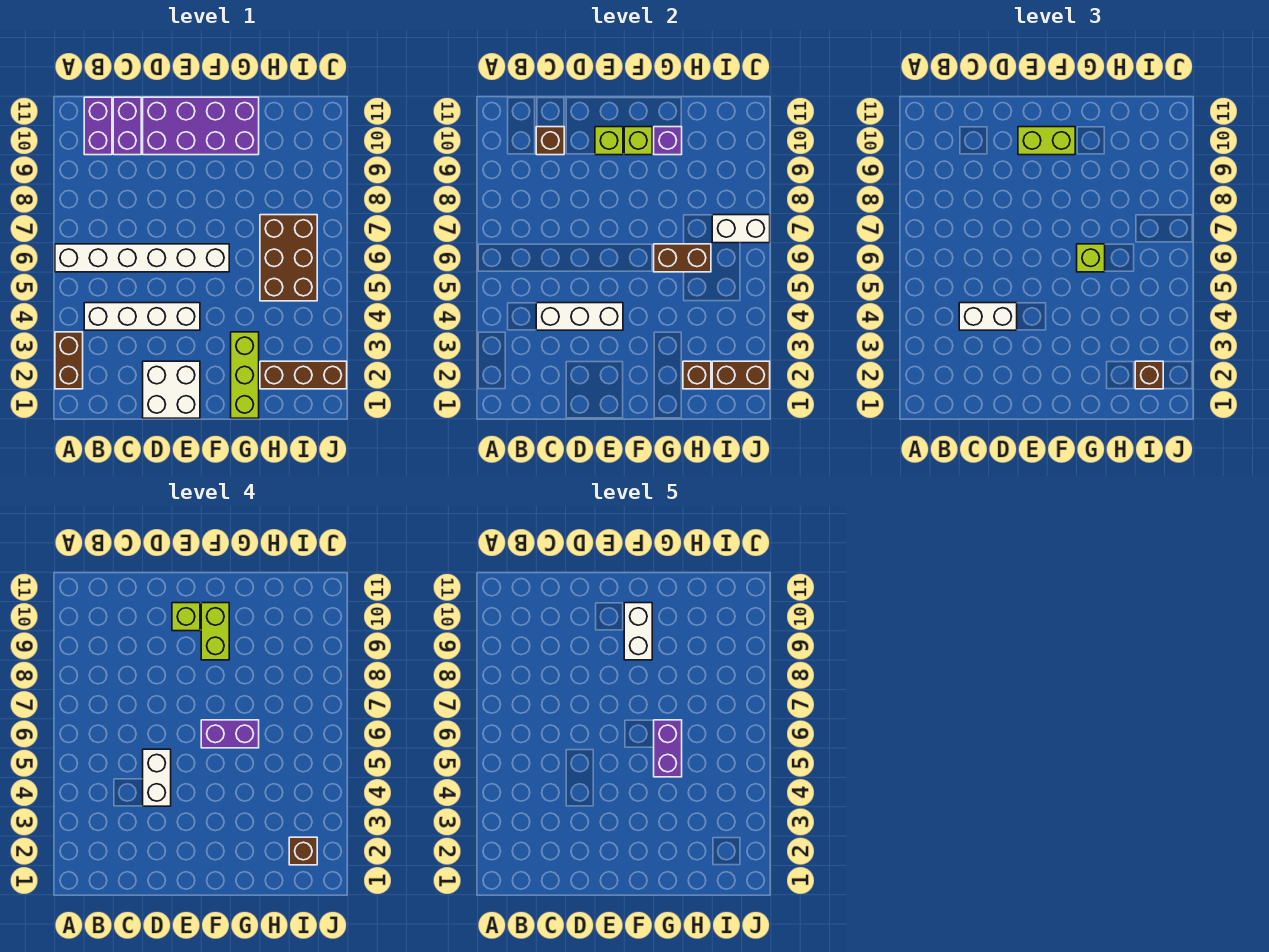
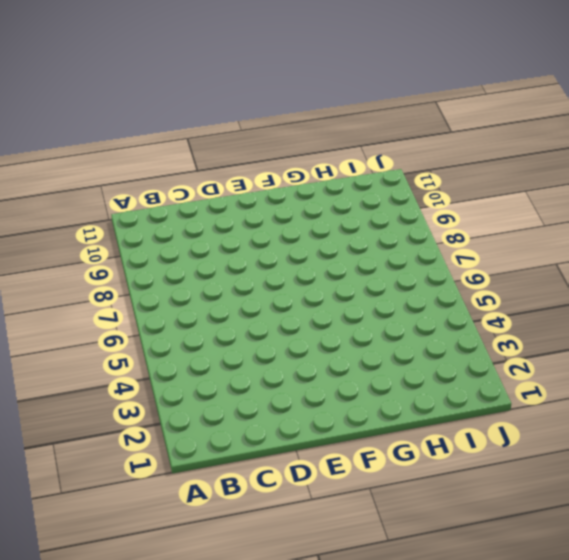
none -> brown brick A2:A3 level 1
none -> white brick A6:F6 level 1
none -> white brick B4:E4 level 1
none -> purple brick B10:B11 level 1

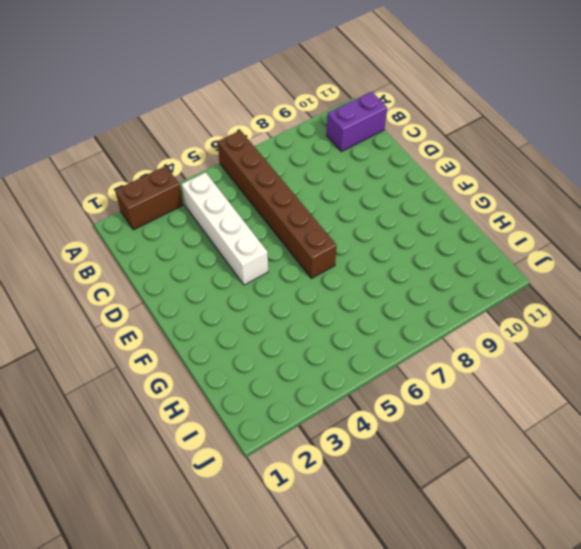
brown brick A6:F6 level 1 -> white brick A6:F6 level 1
none -> purple brick C10:C11 level 1
none -> white brick D1:E2 level 1
none -> purple brick D10:G11 level 1
none -> lime brick G1:G3 level 1

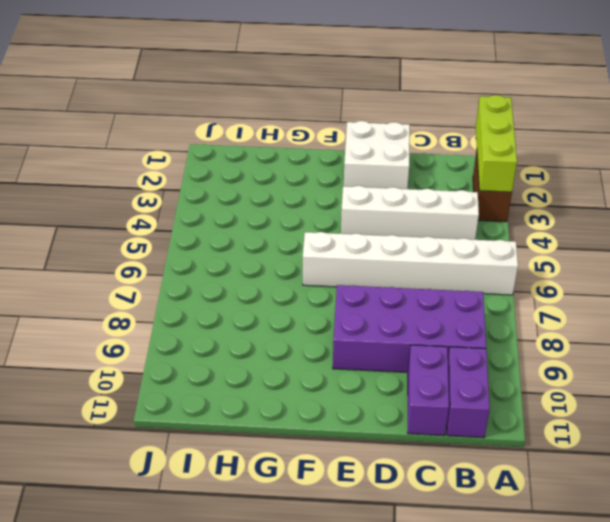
lime brick A1:A3 level 2 -> lime brick G1:G3 level 1
purple brick B8:E9 level 1 -> purple brick D10:G11 level 1
none -> brown brick H2:J2 level 1
none -> brown brick H5:I7 level 1
none -> white brick C4:E4 level 2
none -> brown brick C10 level 2

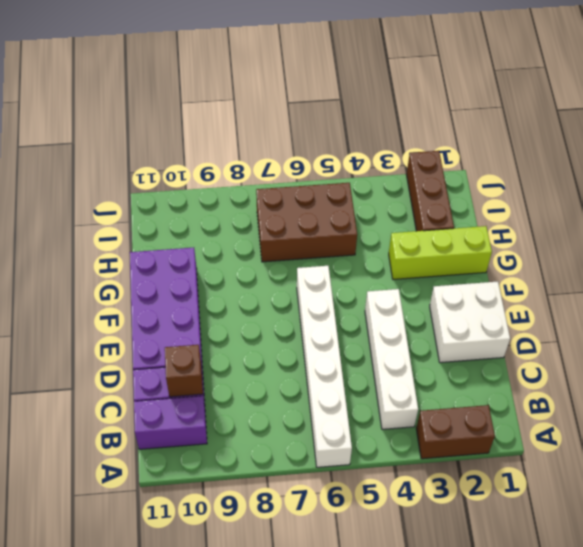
none -> white brick C4:E4 level 2
none -> lime brick E10 level 2
none -> lime brick F10 level 2
none -> brown brick G6:H6 level 2

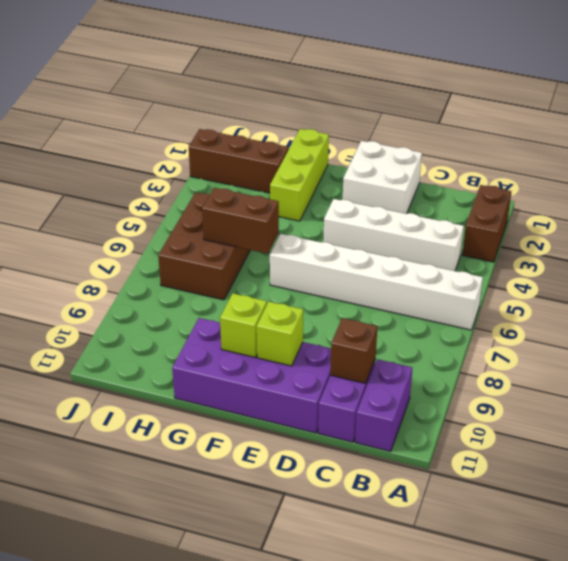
none -> white brick C4:E4 level 2
none -> purple brick G10 level 2
none -> brown brick H2 level 2
none -> brown brick I2:J2 level 2

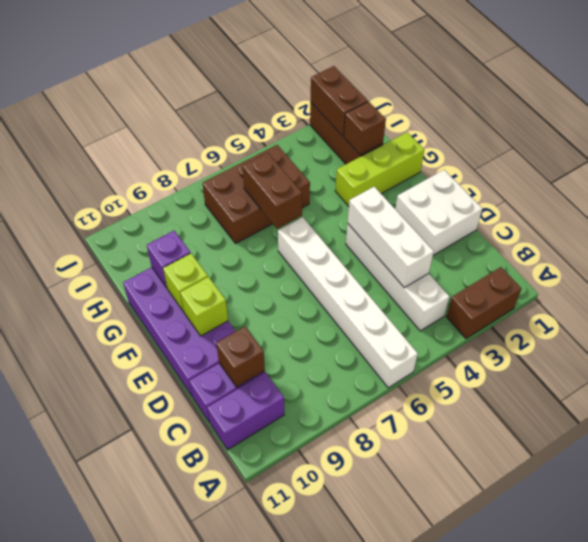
none -> white brick I7:J7 level 2
none -> white brick C4:D4 level 3
none -> lime brick E10:F10 level 3
none -> lime brick G6 level 3

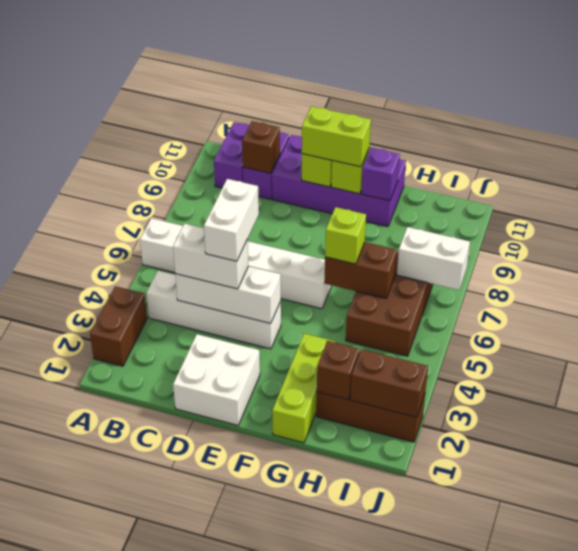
none -> brown brick I2 level 3
none -> lime brick E10 level 4
none -> purple brick F6:G6 level 4
none -> lime brick F9:F10 level 4

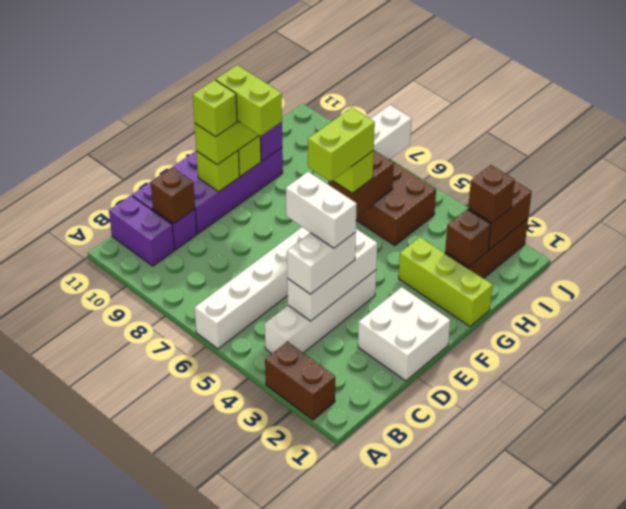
lime brick F6:G6 level 4 -> purple brick F6:G6 level 4
none -> brown brick I2 level 4
none -> white brick F9:F10 level 5
none -> purple brick G5:G6 level 5

